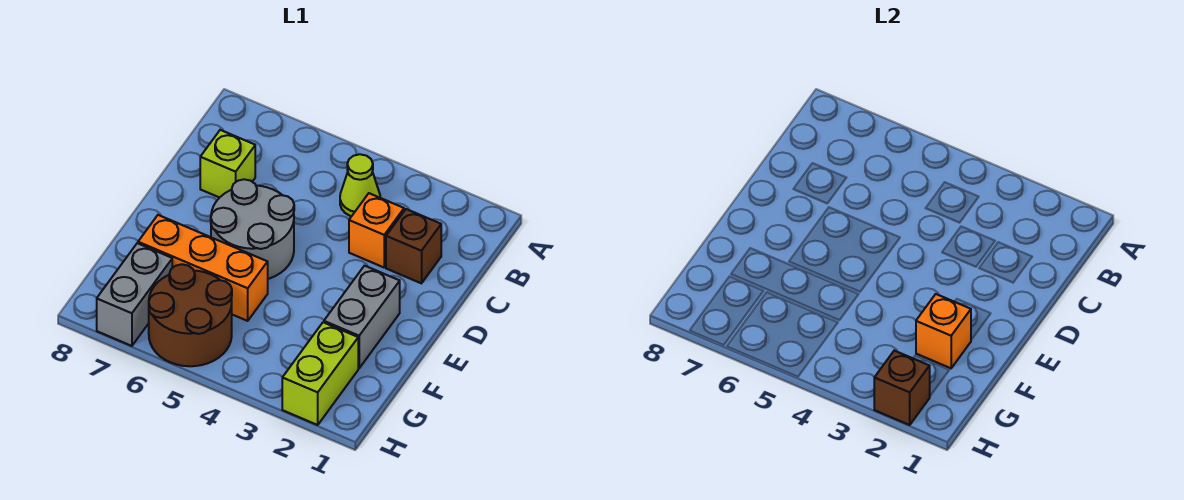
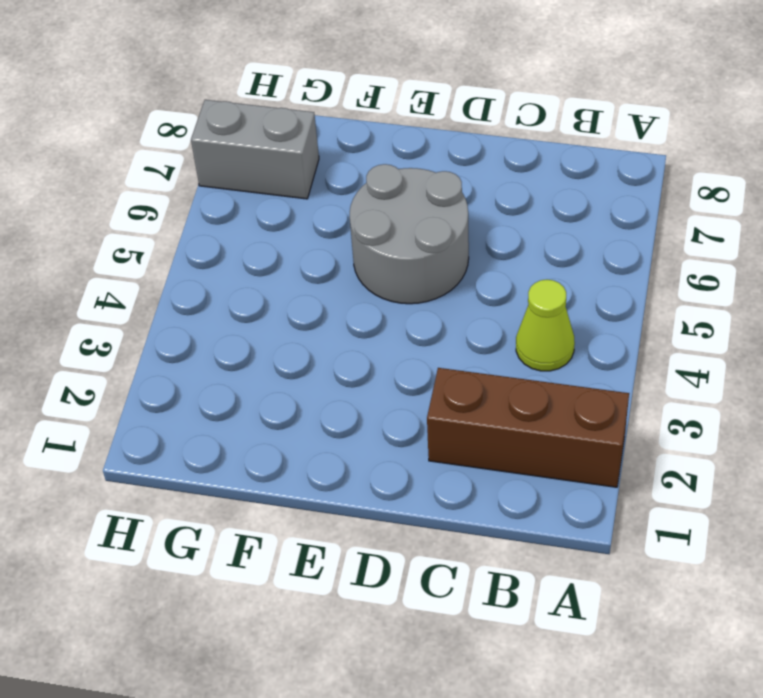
brown brick A2:C2 level 1 -> brown brick C2 level 1
none -> orange brick C3 level 1
none -> lime brick C7 level 1
none -> grey brick E2:F2 level 1

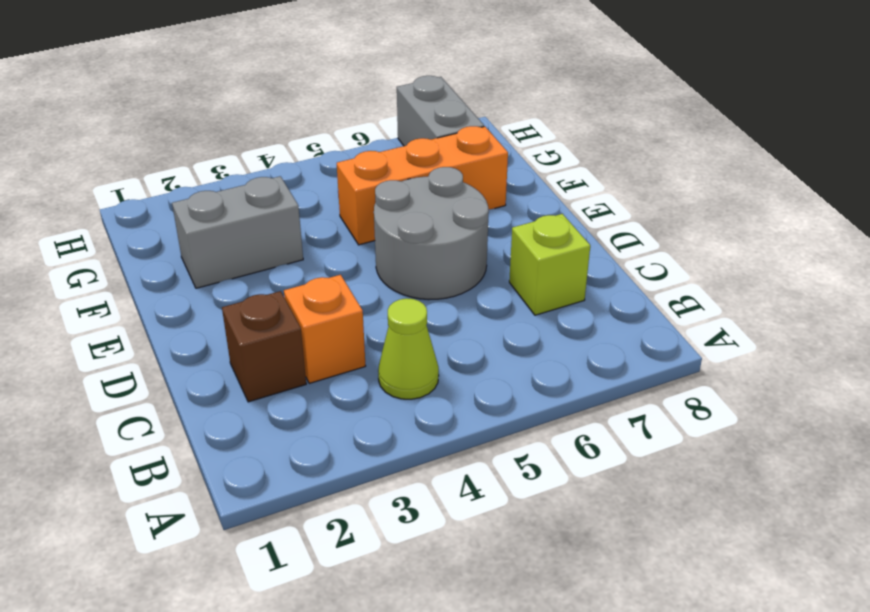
grey brick F2:F3 level 1 -> grey brick E2:F2 level 1
none -> lime brick G2:H2 level 1
none -> brown round brick G5:H6 level 1
none -> orange brick F2 level 2

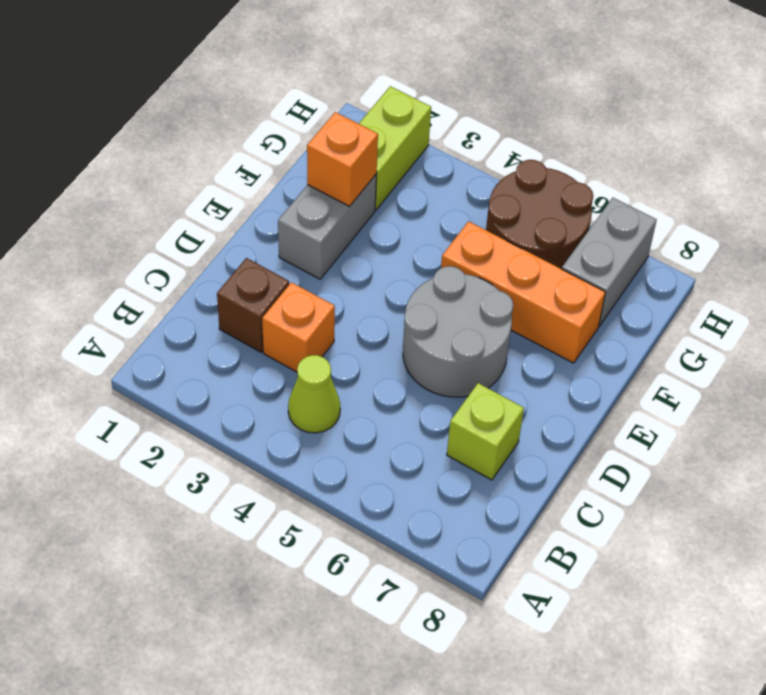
none -> brown brick H2 level 2

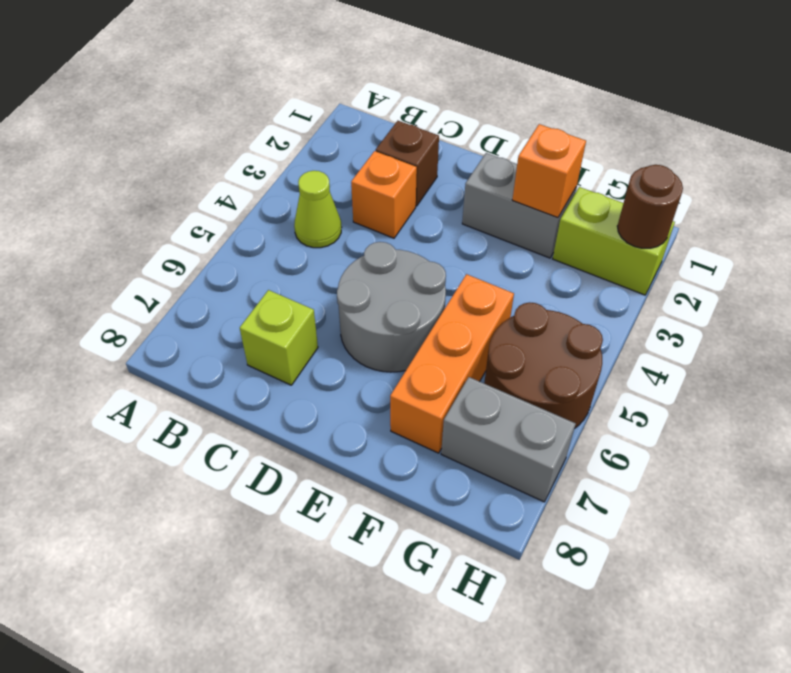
brown round brick H2 level 2 -> brown brick H2 level 2

